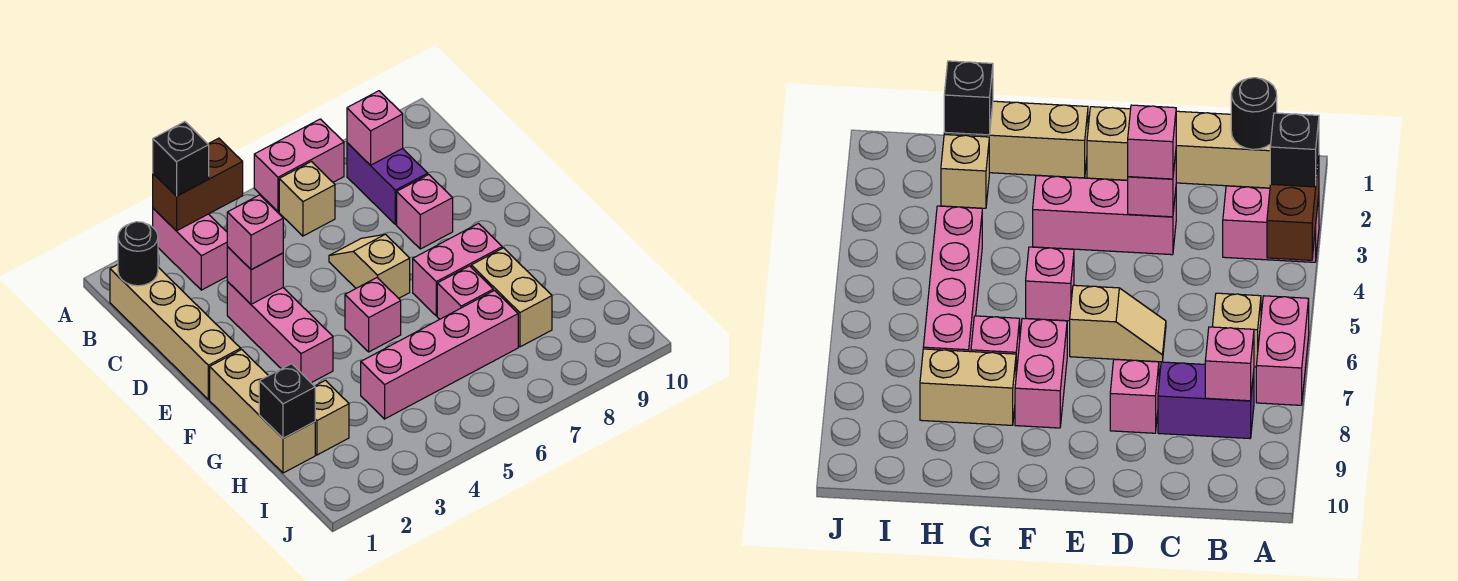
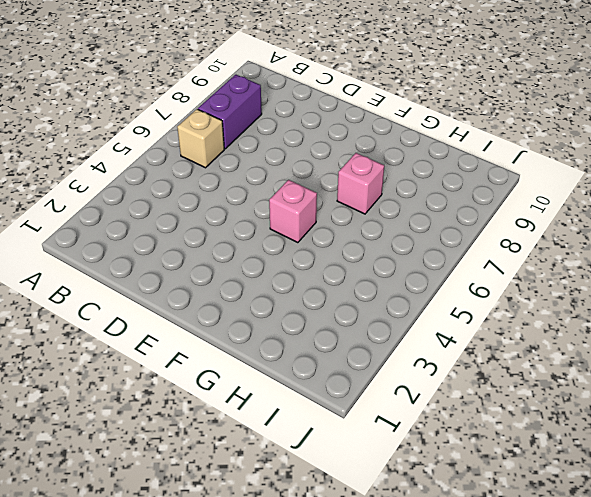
purple brick B7:B8 level 1 -> purple brick B8:C8 level 1
none -> pink brick A3:B3 level 1
none -> pink brick A6:A7 level 1
none -> tan brick B1:E1 level 1

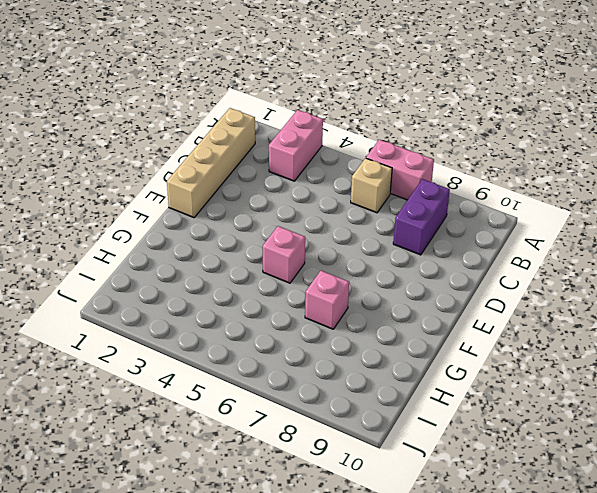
none -> pink brick D3:F3 level 1
none -> tan slope D6:E6 level 1 top E
none -> pink brick D8 level 1

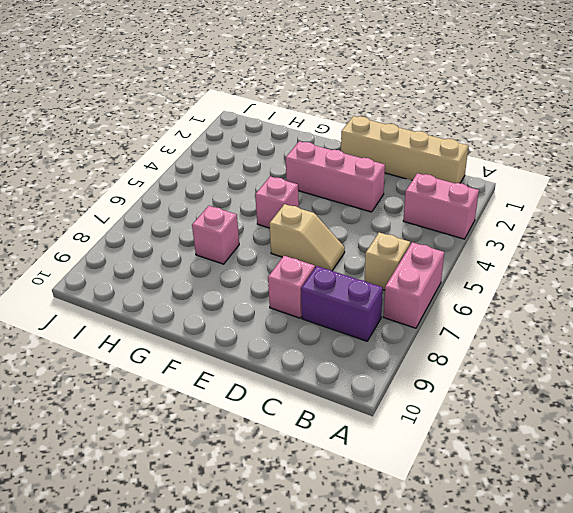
none -> tan brick F1:H1 level 1
none -> pink brick F7:F8 level 1
none -> tan brick G8:H8 level 1

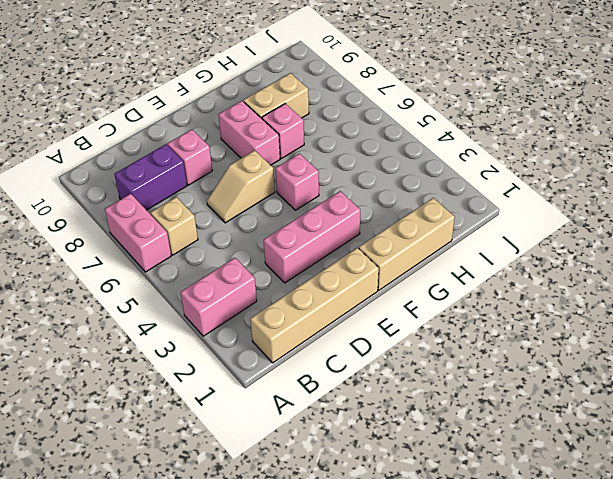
none -> tan brick H2 level 1
none -> pink brick H4:H7 level 1
none -> brown brick A3:A4 level 2

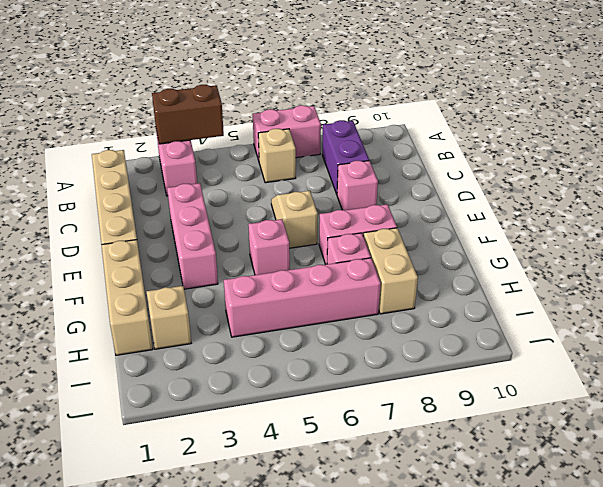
none -> black round brick B1 level 2
none -> pink brick B8 level 2
none -> pink brick D3 level 2

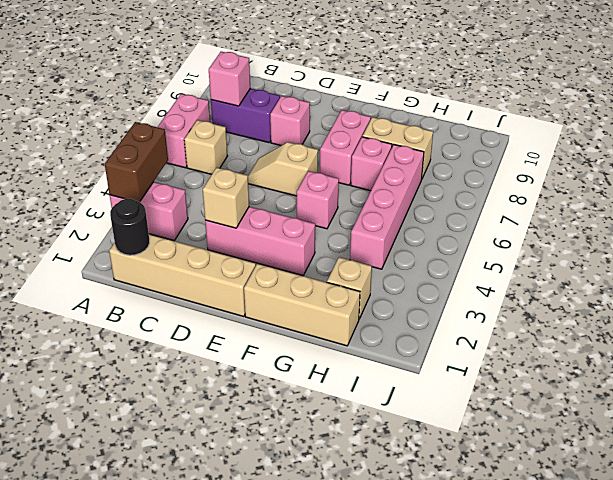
tan brick D3 level 2 -> pink brick D3 level 2
none -> black brick H1 level 2
none -> black brick A3 level 3
none -> pink brick D3 level 3

